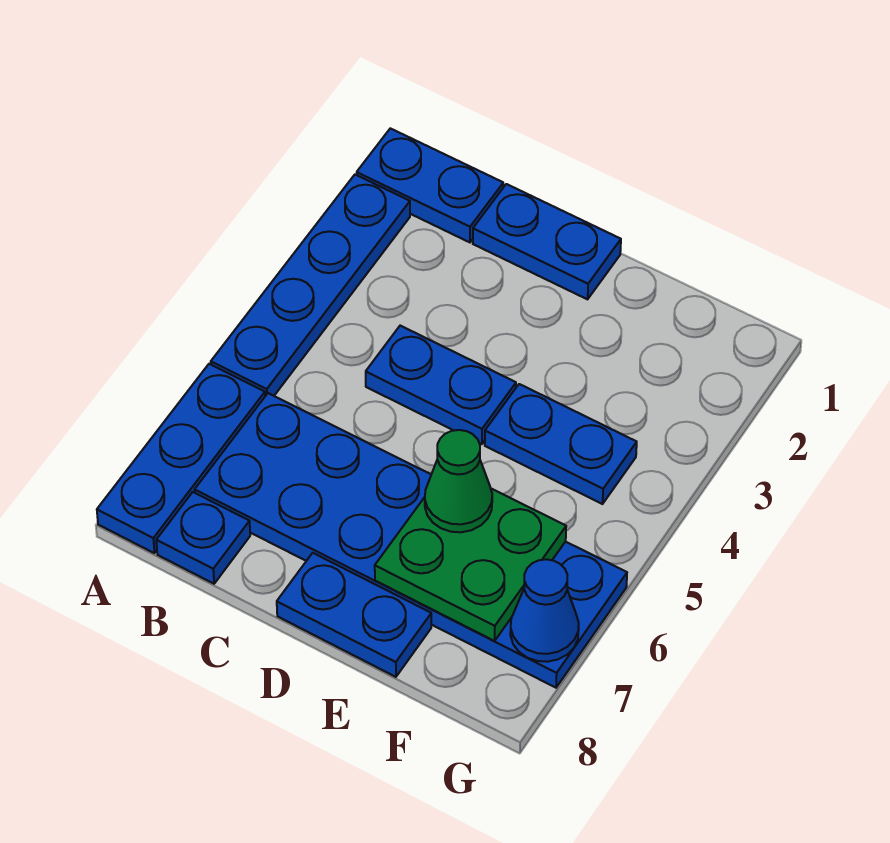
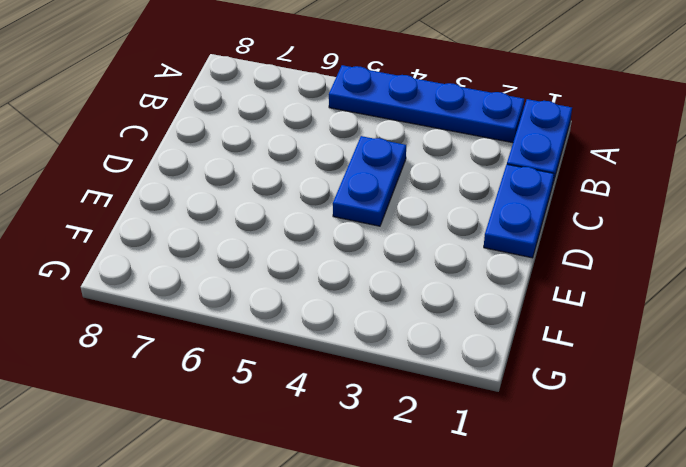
none -> blue plate A6:A8 level 1
none -> blue plate B6:G7 level 1
none -> blue plate B8 level 1

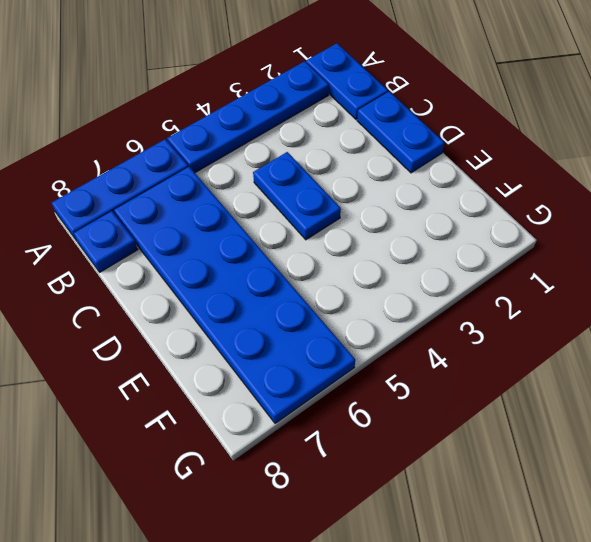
none -> blue plate D8:E8 level 1
none -> blue plate E4:F4 level 1
none -> green plate E6:F7 level 2

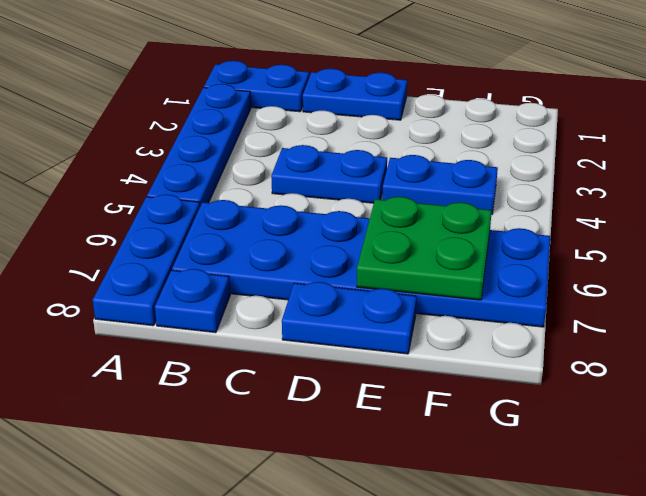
none -> blue cone G7 level 2
none -> green cone E6 level 3

